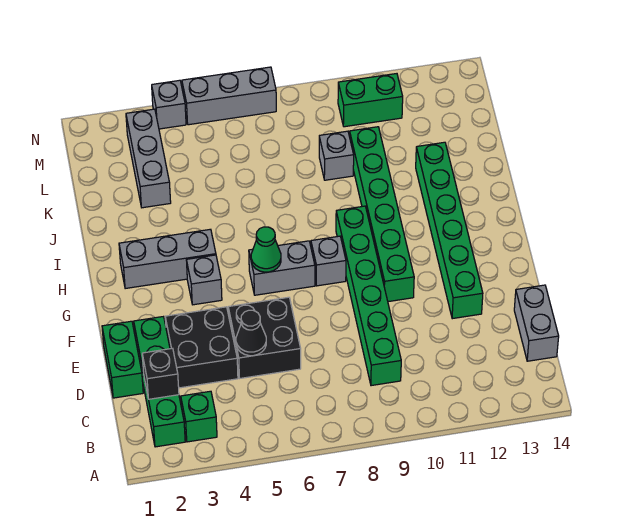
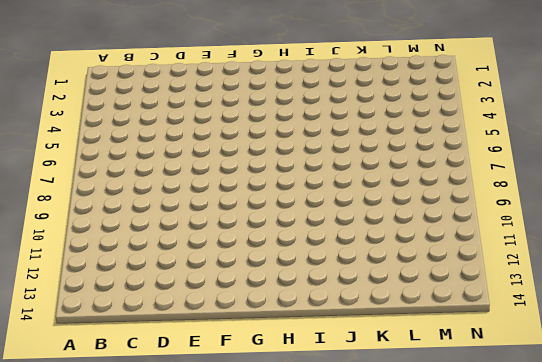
none -> green brick B2:E2 level 1
none -> green brick B3 level 1
none -> green brick C9:H9 level 1

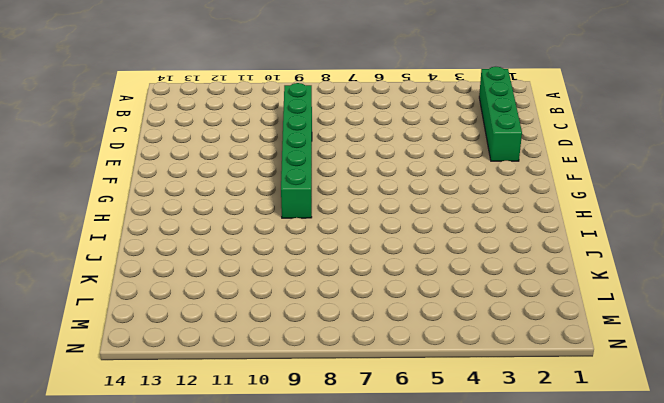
none -> green brick B3 level 1
none -> grey brick C14:D14 level 1
none -> green brick D1:E1 level 1

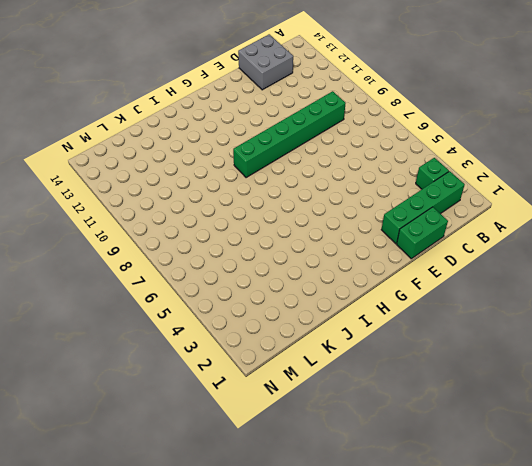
grey brick C13:D14 level 1 -> grey brick C14:D14 level 1
none -> black brick D3:E4 level 1
none -> black brick D5:E6 level 1
none -> green brick E12:J12 level 1

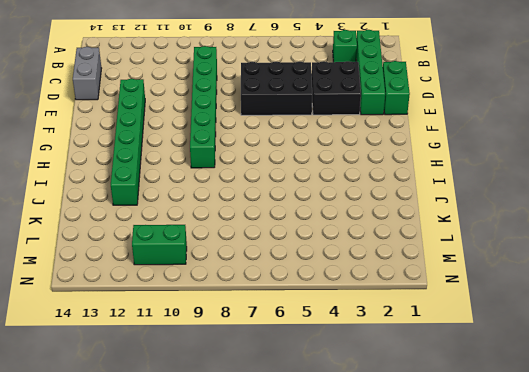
black brick D5:E7 level 1 -> black brick D5:E6 level 1
none -> green brick F10:K10 level 1
none -> grey brick G4 level 1
none -> grey brick G6:G7 level 1

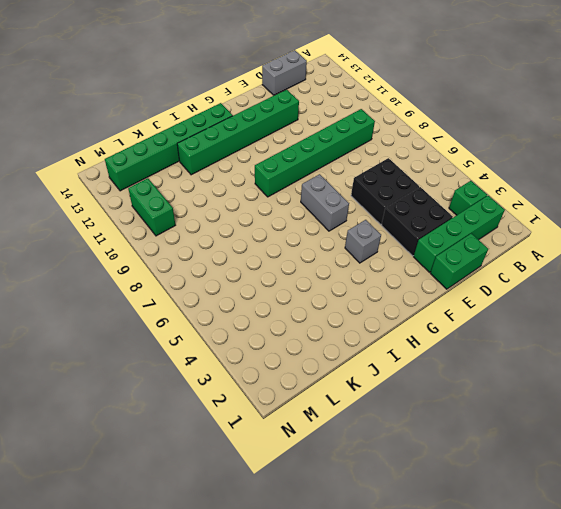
green brick H13:M13 level 1 -> green brick F10:K10 level 1
none -> grey brick G8 level 1
none -> grey brick H2:H4 level 1
none -> grey brick K3:M3 level 1

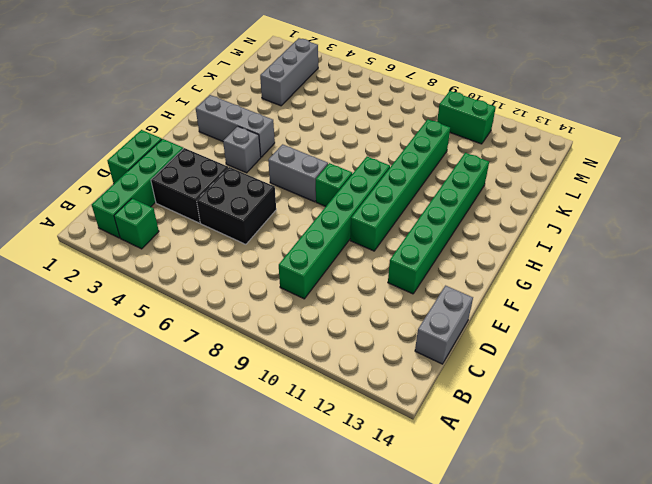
green brick G8 level 1 -> grey brick G8 level 1
none -> grey brick K9 level 1
none -> grey brick N4 level 1
none -> grey brick N5:N7 level 1

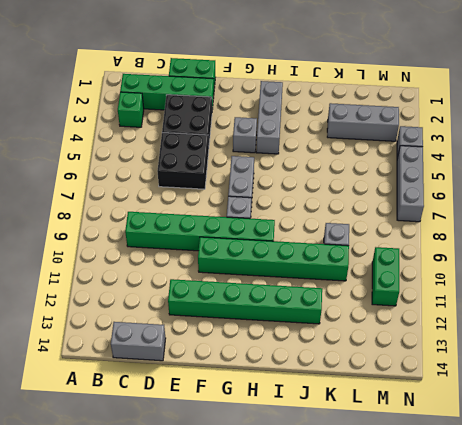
none -> black brick C2 level 2
none -> black cone D5 level 2
none -> green cone G6 level 2

